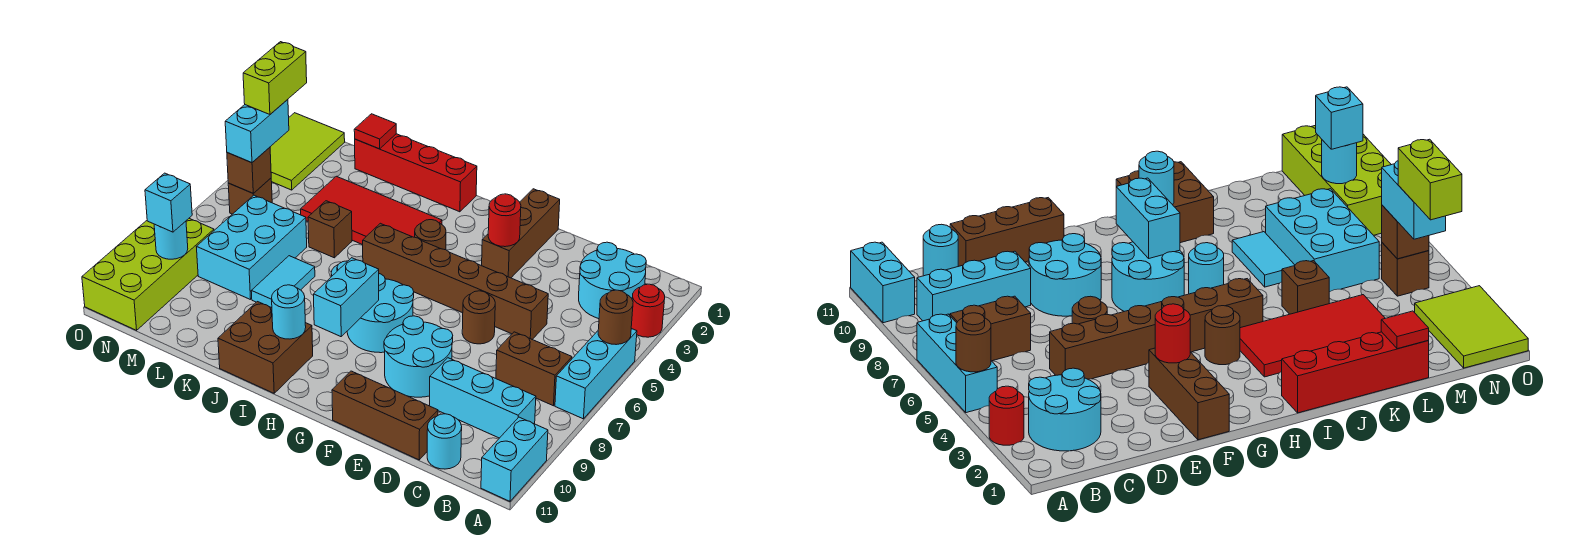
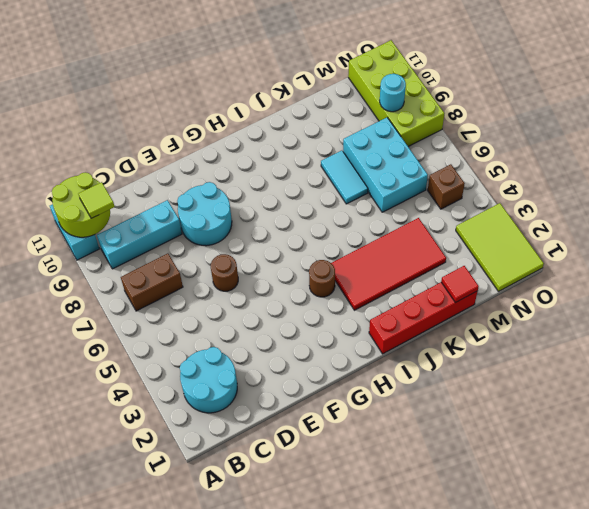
lime round brick A10:B11 level 2 -> none
lime tile B10 level 3 -> none
none -> red round brick A3 level 1
none -> cyan brick A5:A7 level 1
none -> cyan round brick C11 level 1
none -> brown brick D5:I5 level 1

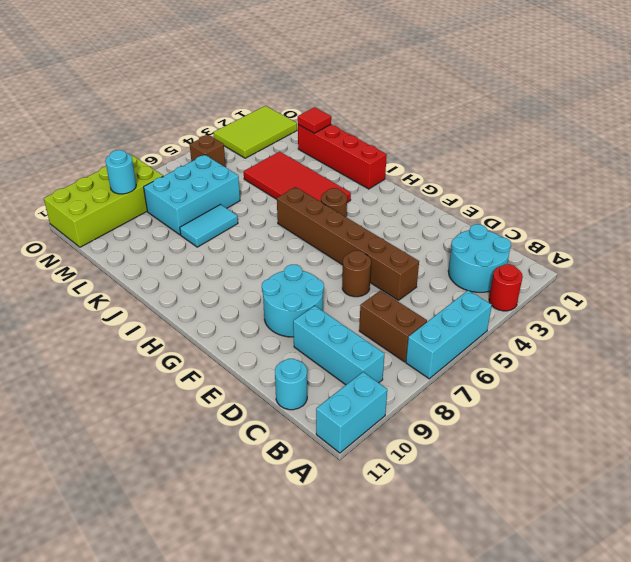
none -> brown brick D11:F11 level 1
none -> brown brick F1:F3 level 1
none -> cyan round brick G7:H8 level 1
none -> cyan round brick I7 level 1

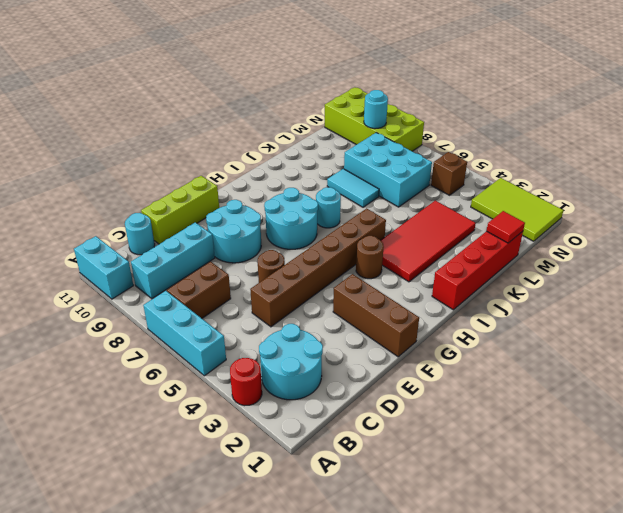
lime brick D11:F11 level 1 -> brown brick D11:F11 level 1
none -> brown brick I10:J11 level 1
none -> brown brick K5 level 1
none -> brown round brick A5 level 2
none -> red round brick F3 level 2

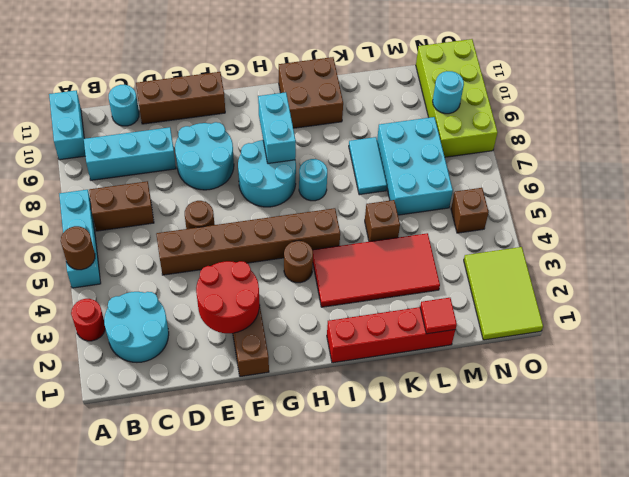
red round brick E2:F3 level 2 -> red round brick F3 level 2
none -> cyan round brick I10 level 2
none -> brown brick N5 level 2
none -> cyan brick N4:N5 level 3
none -> cyan brick N9 level 3

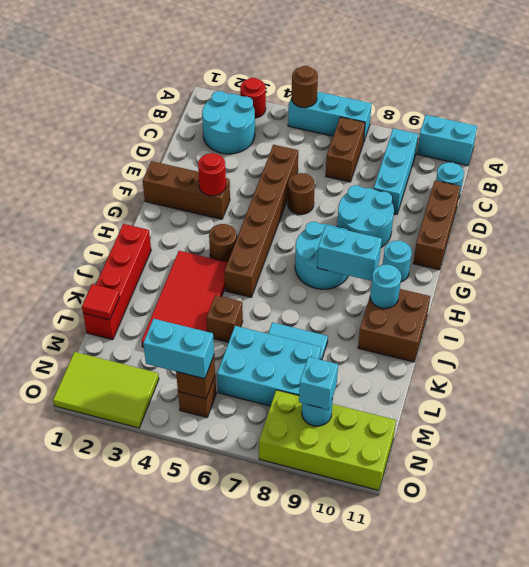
cyan round brick G10 level 1 -> cyan round brick I7 level 1
none -> lime brick N3:N4 level 4

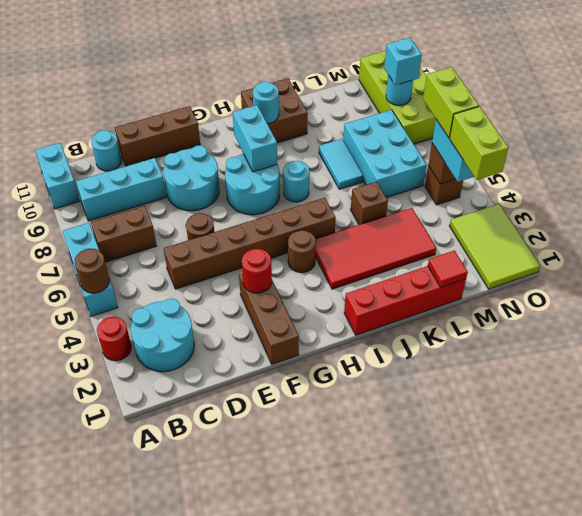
lime brick N5:N6 level 4 -> none

